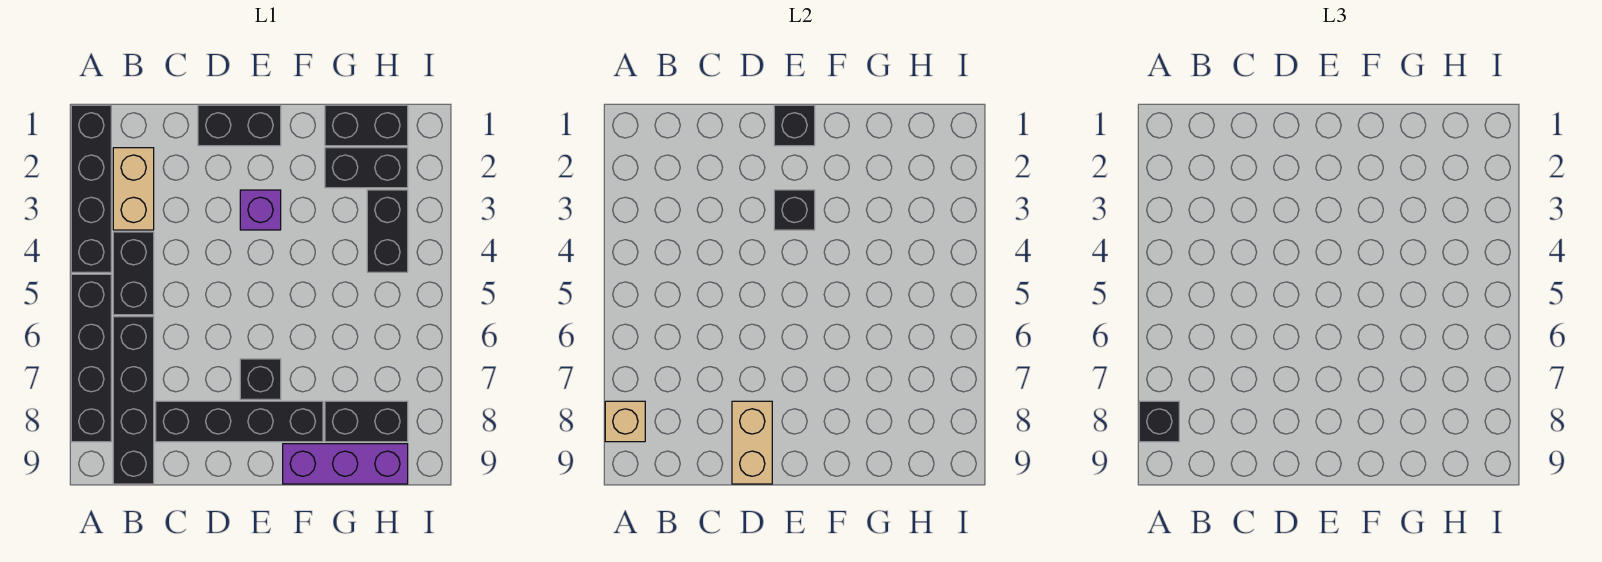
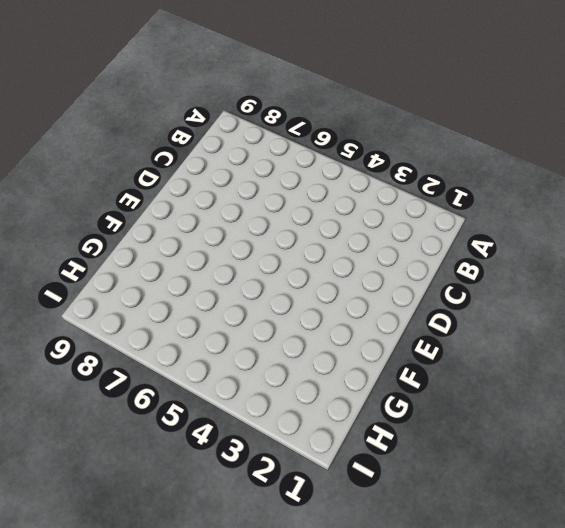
none -> black brick A1:A4 level 1
none -> black brick A5:A8 level 1
none -> tan brick B2:B3 level 1

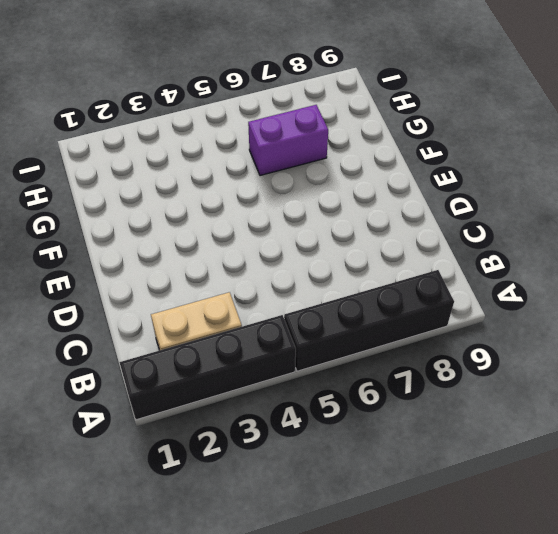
purple brick G6:G7 level 1 -> none
none -> black brick B4:B5 level 1
none -> black brick B6:B9 level 1
none -> black brick C8:F8 level 1

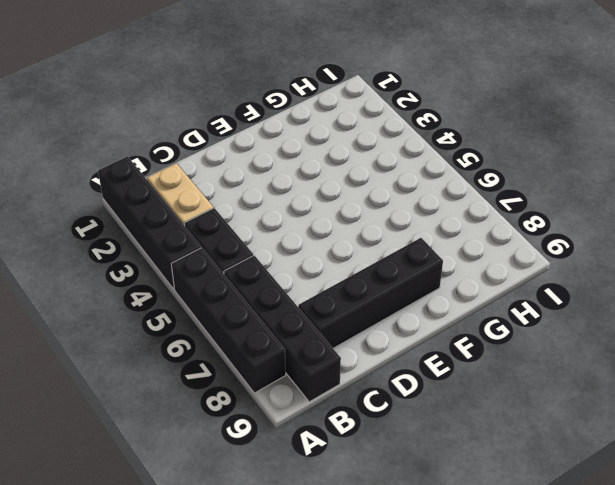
none -> black brick D1:E1 level 1
none -> purple brick E3 level 1
none -> black brick E7 level 1

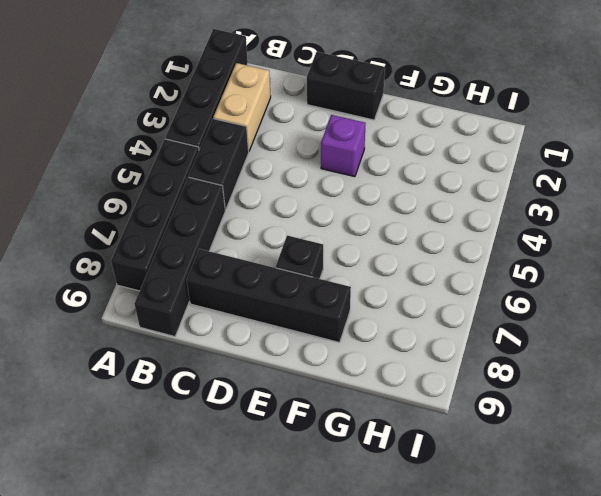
none -> purple brick F9:H9 level 1
none -> black brick G1:H1 level 1
none -> black brick G2:H2 level 1

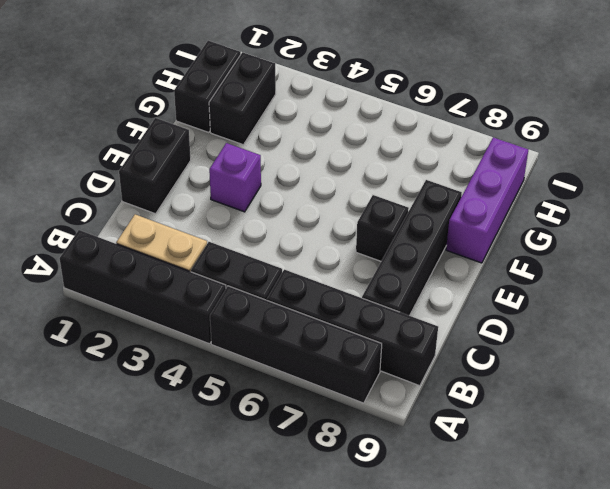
none -> black brick G8:H8 level 1
none -> black brick H3:H4 level 1
none -> tan brick A8 level 2

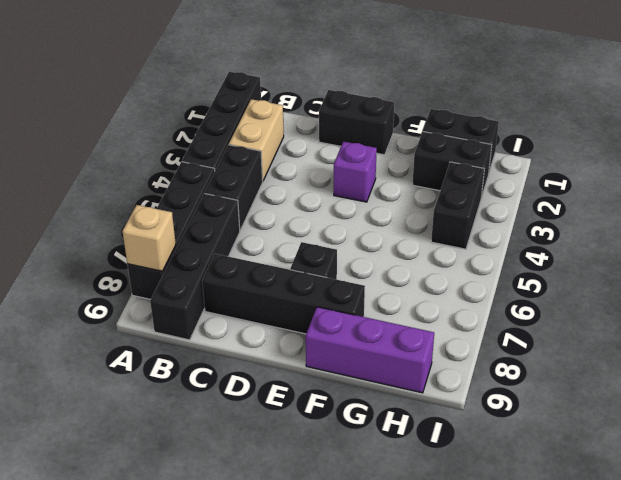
none -> black brick G8:H8 level 1
none -> tan brick D8:D9 level 2
none -> black brick E1 level 2

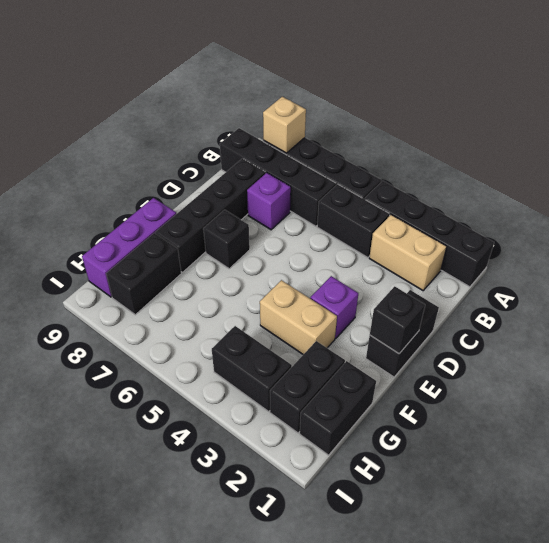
purple brick C7 level 1 -> none
tan brick F3:F4 level 1 -> tan brick D8:D9 level 2
none -> black brick E3 level 2
none -> black brick A8 level 3

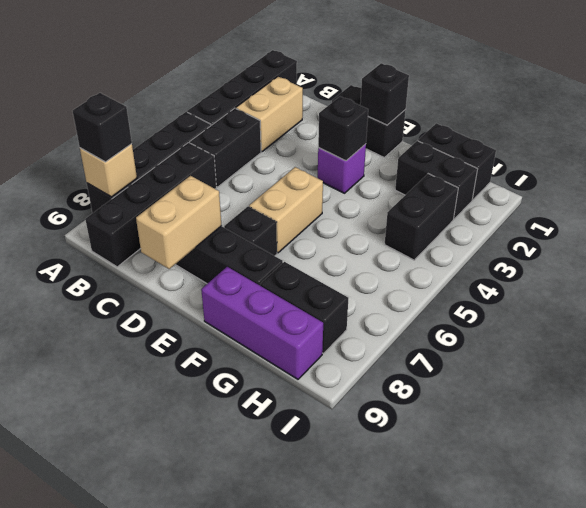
tan brick E5:E6 level 1 -> none

